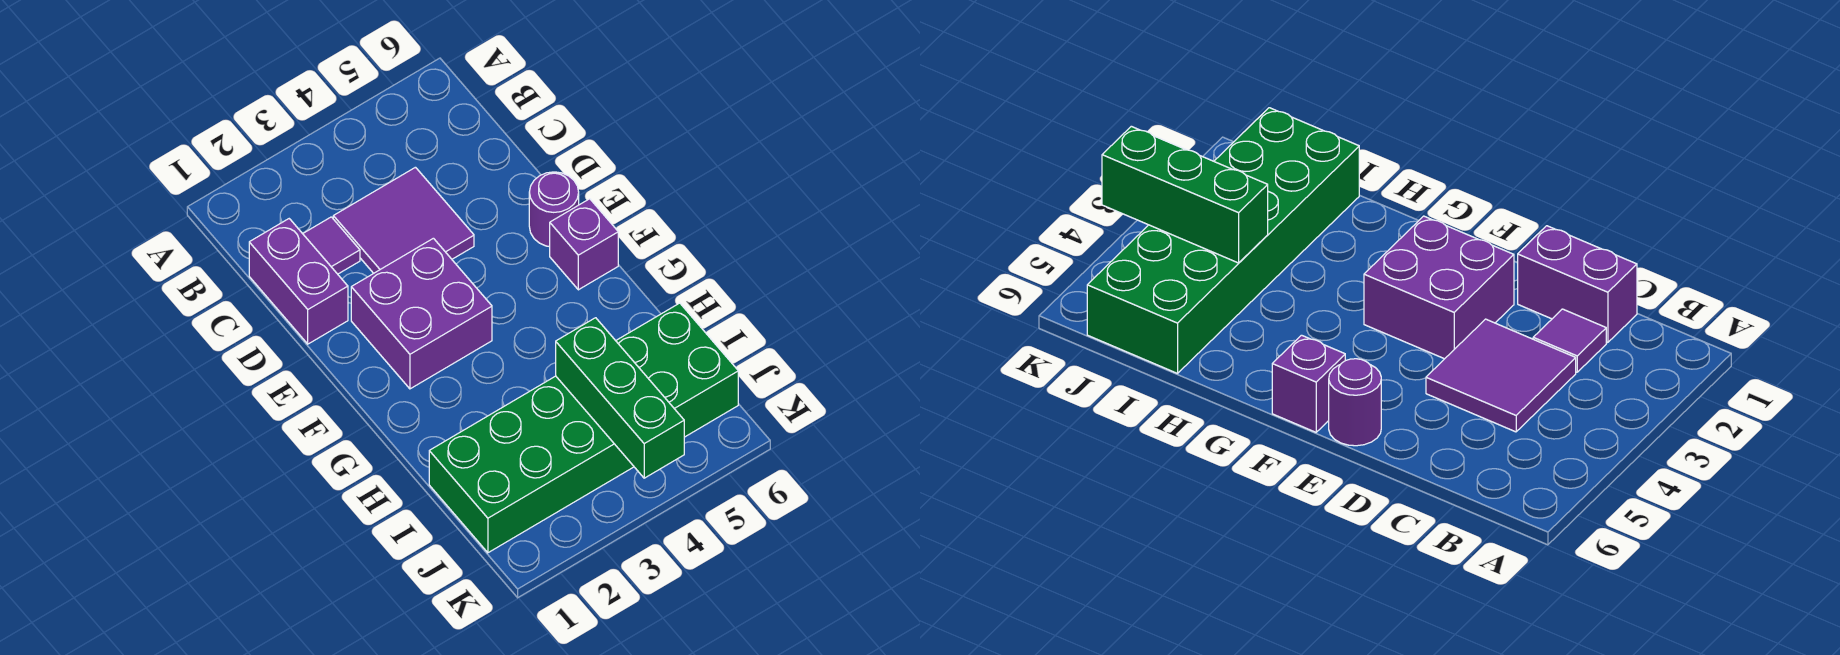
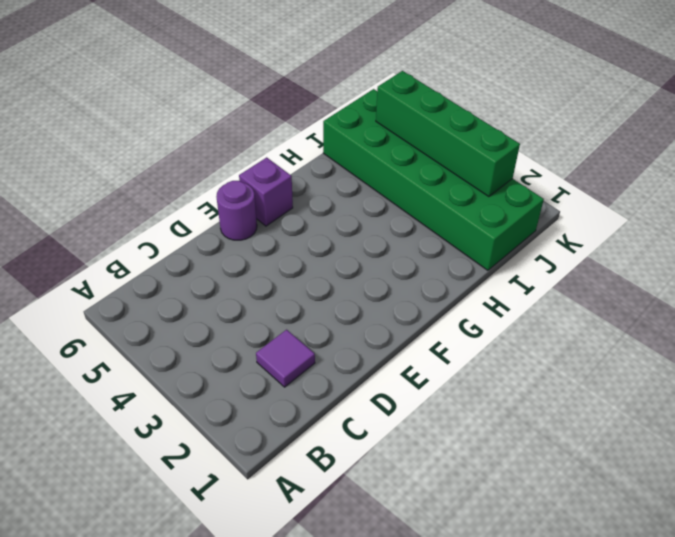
green brick J2:J5 level 2 -> green brick I4:K4 level 2
none -> purple brick C1:D1 level 1
none -> purple tile C3:D4 level 1

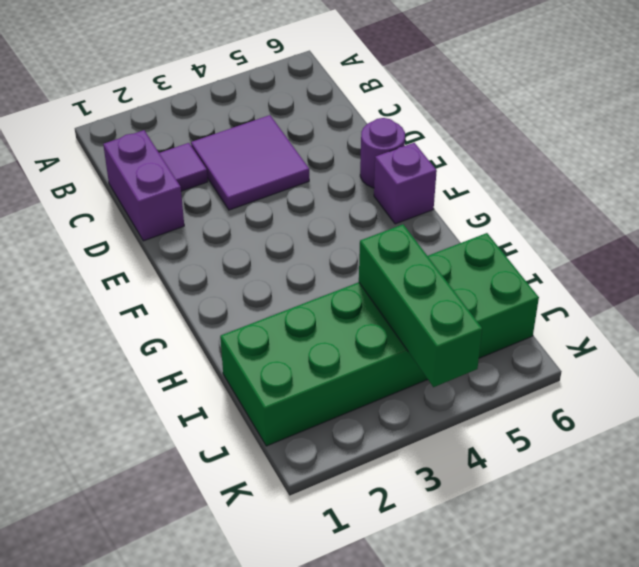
none -> purple brick E2:F3 level 1

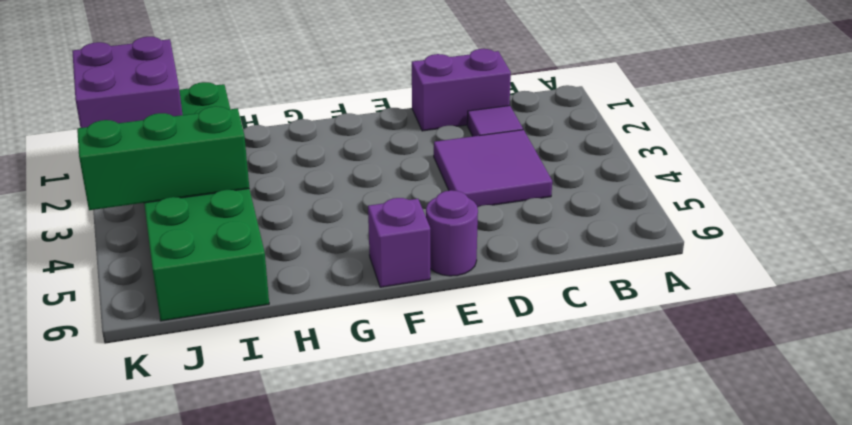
purple brick J1:K2 level 2 -> purple brick E2:F3 level 1

